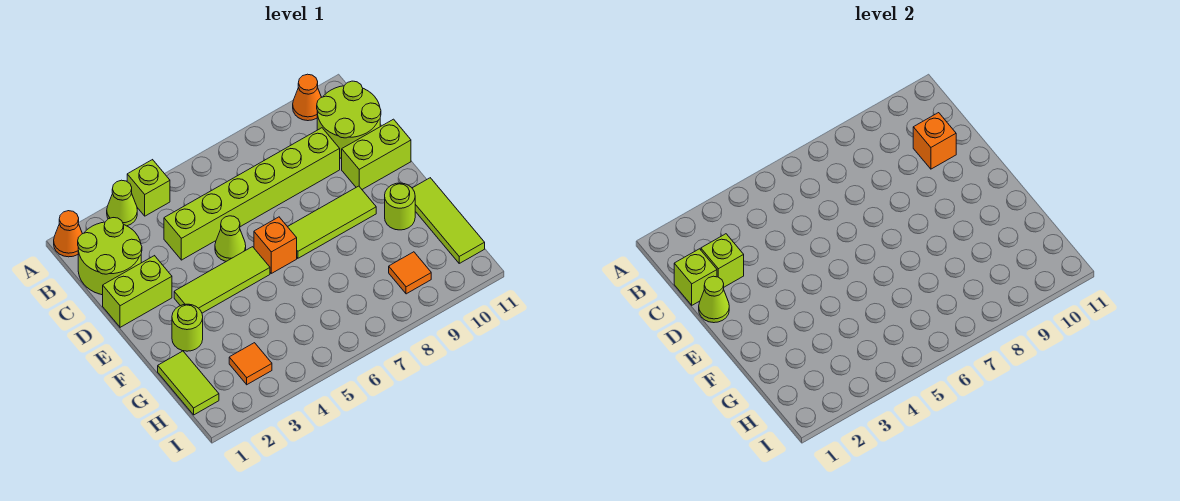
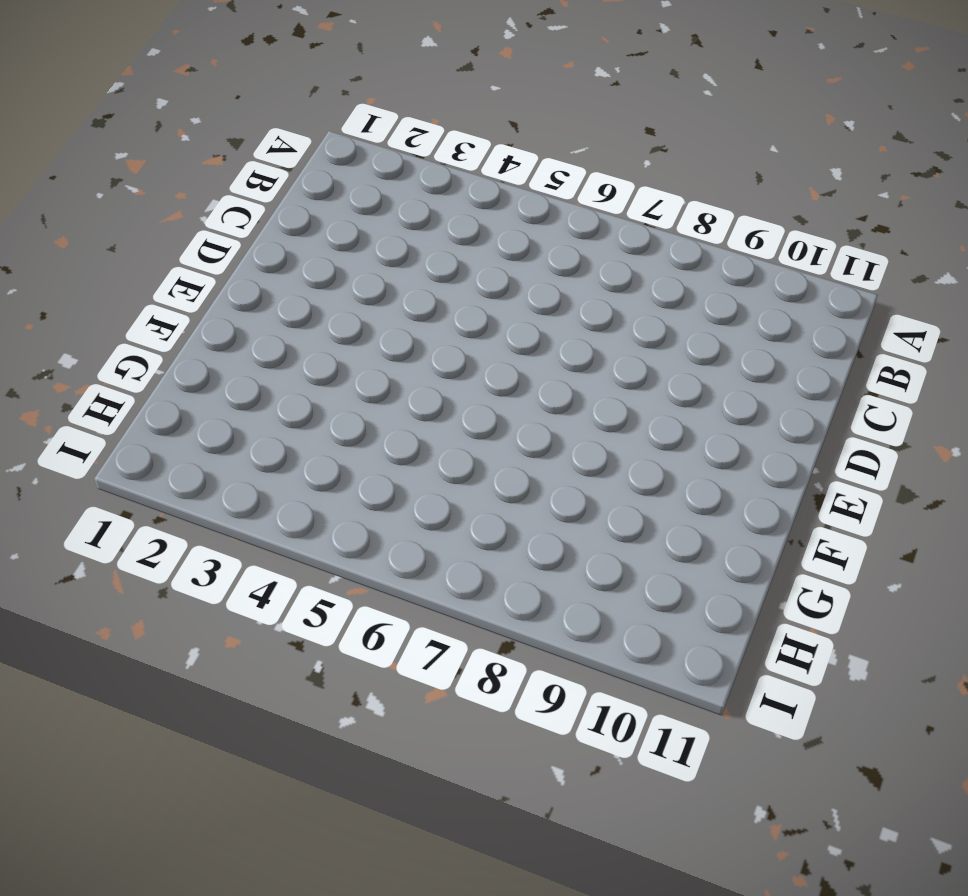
none -> orange cone A1 level 1
none -> lime cone A3 level 1
none -> lime brick A4 level 1

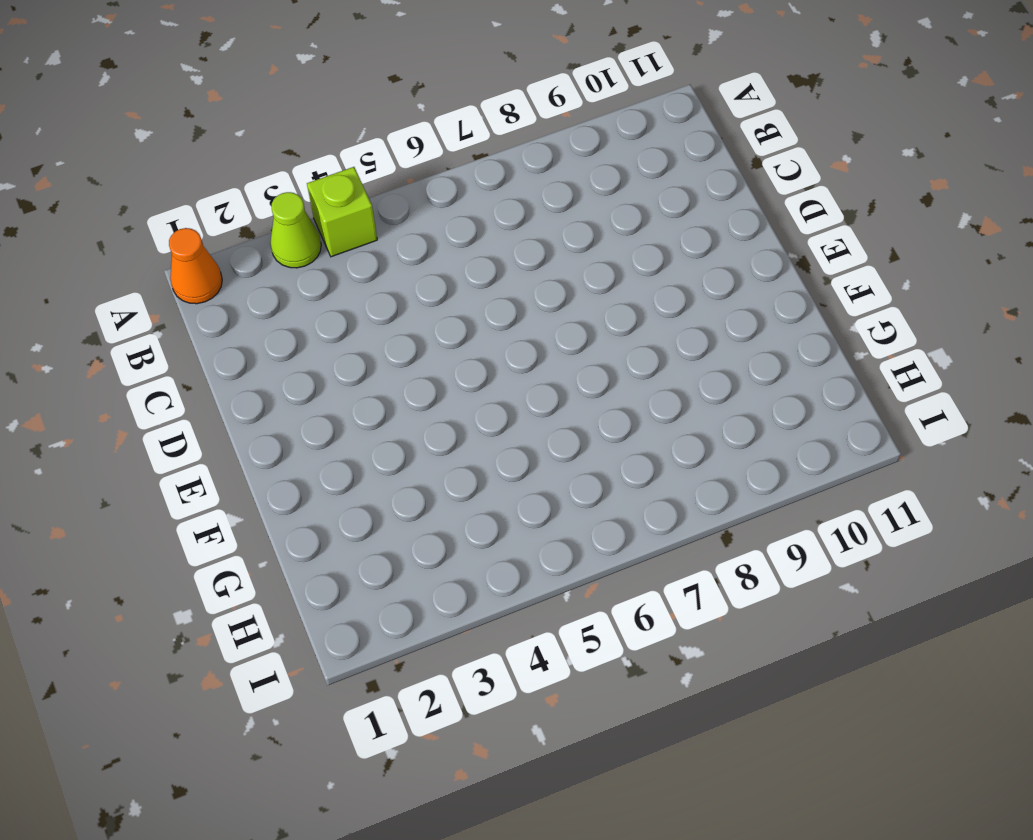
none -> orange cone A10 level 1
none -> lime round brick B1:C2 level 1
none -> lime round brick B10:C11 level 1

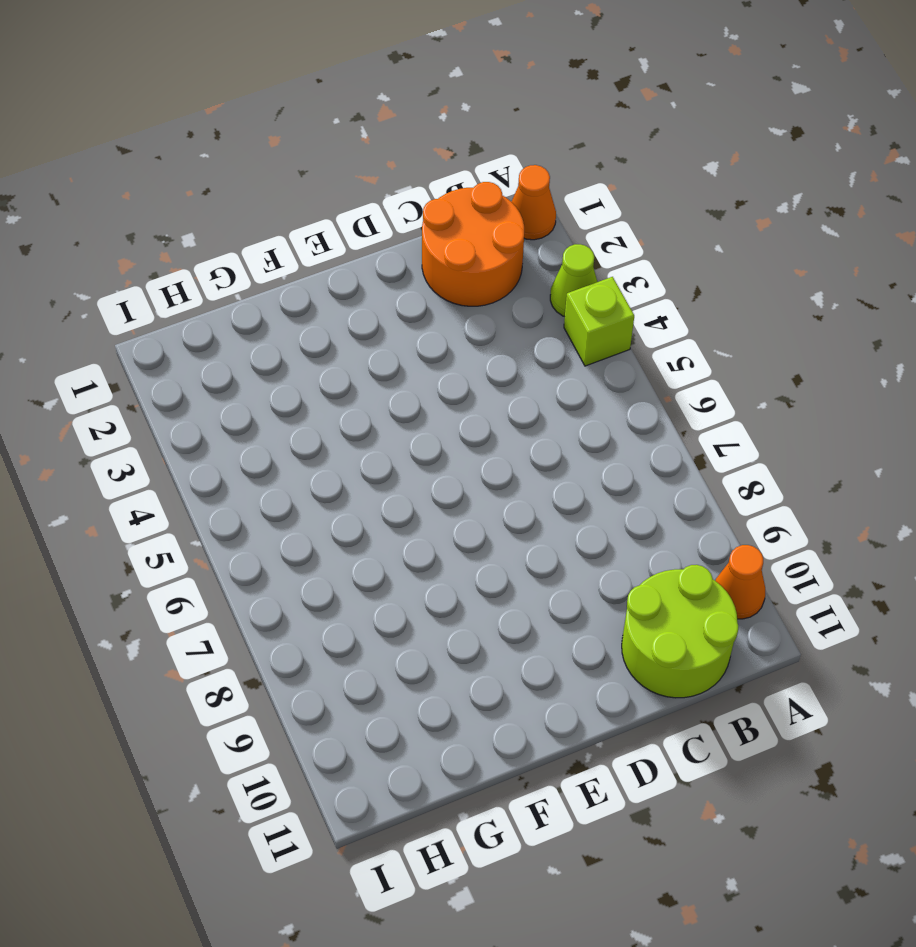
orange round brick B1:C2 level 1 -> lime round brick B1:C2 level 1
none -> lime brick C4:C9 level 1
none -> lime brick D1:D2 level 1
none -> lime cone D5 level 1

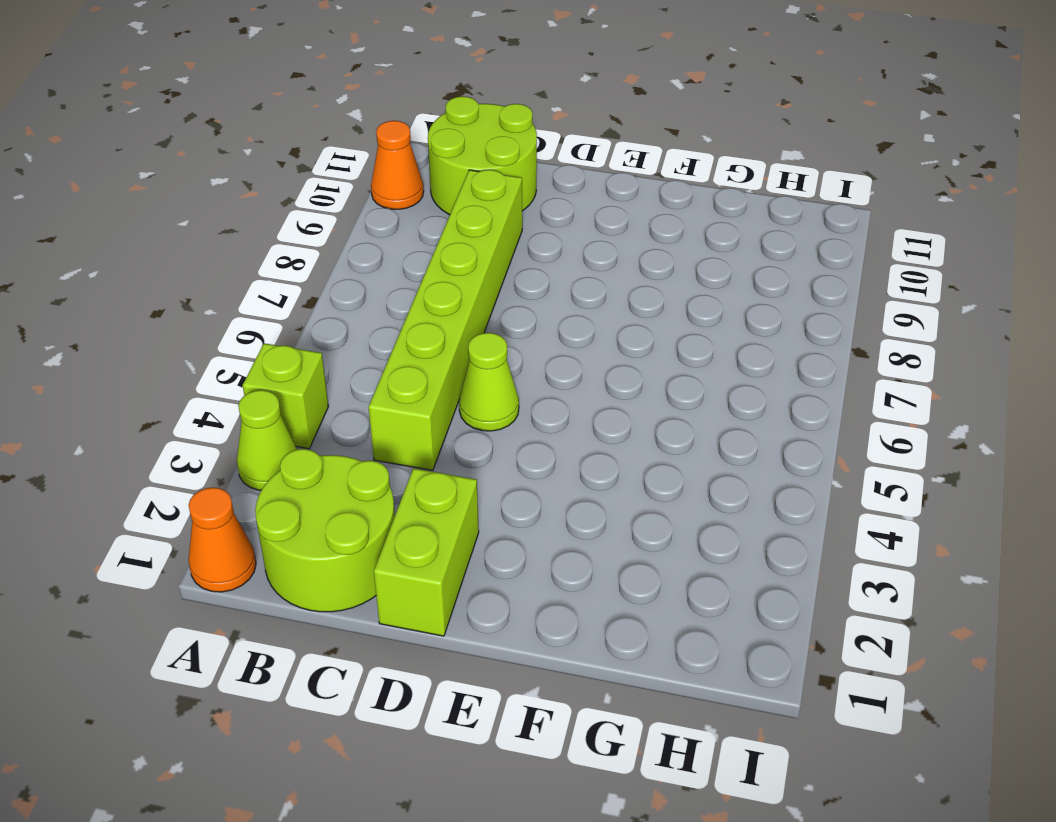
none -> lime brick D10:D11 level 1
none -> lime tile E3:E5 level 1
none -> orange brick E6 level 1

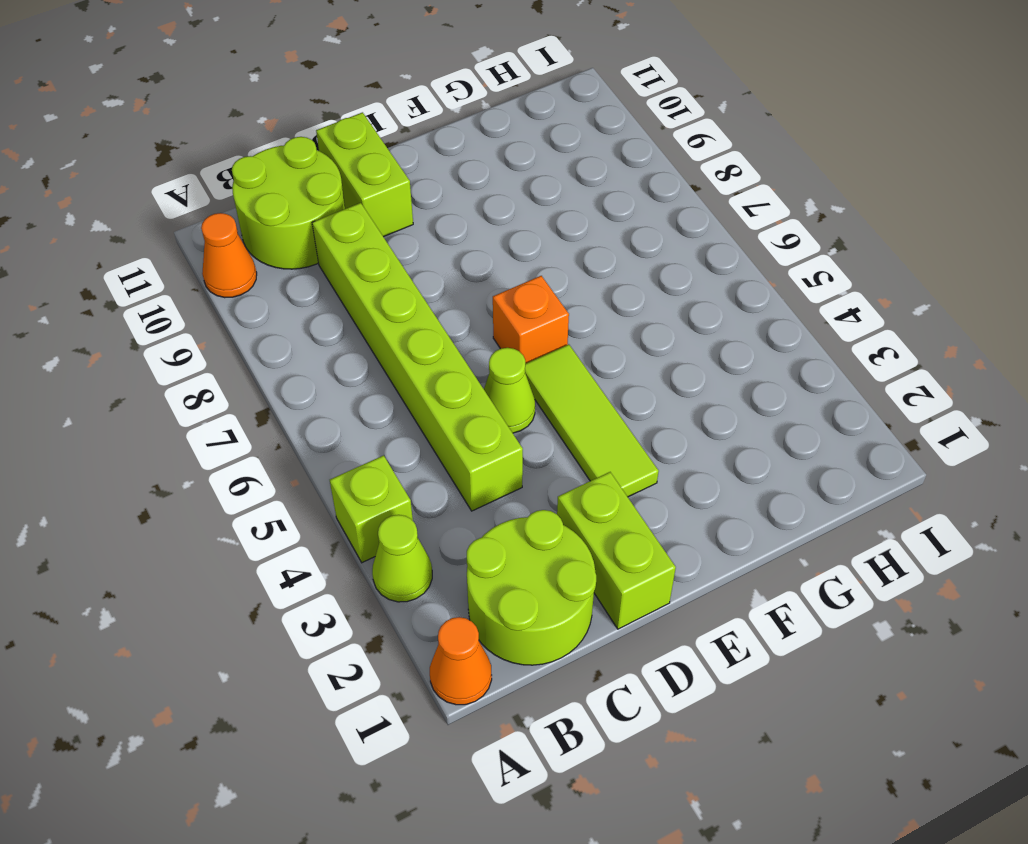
none -> lime tile E7:E9 level 1
none -> lime round brick F2 level 1
none -> lime round brick F10 level 1

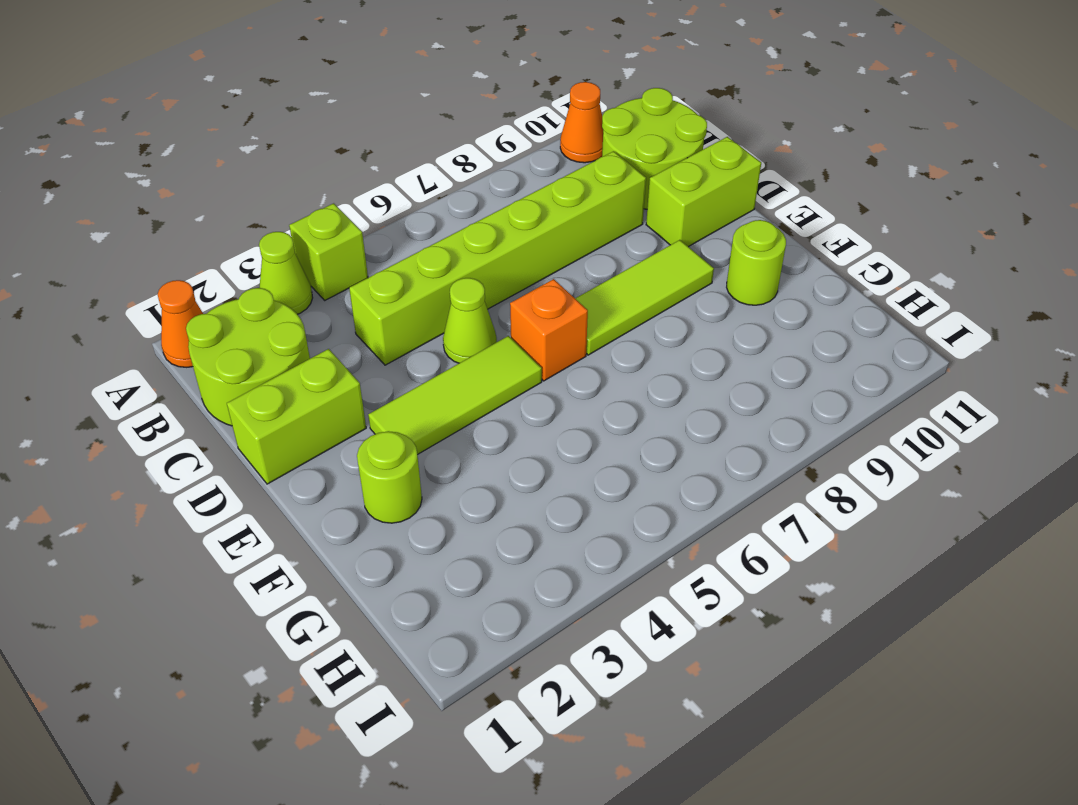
none -> lime tile F11:H11 level 1
none -> lime tile G1:H1 level 1
none -> orange tile H3 level 1

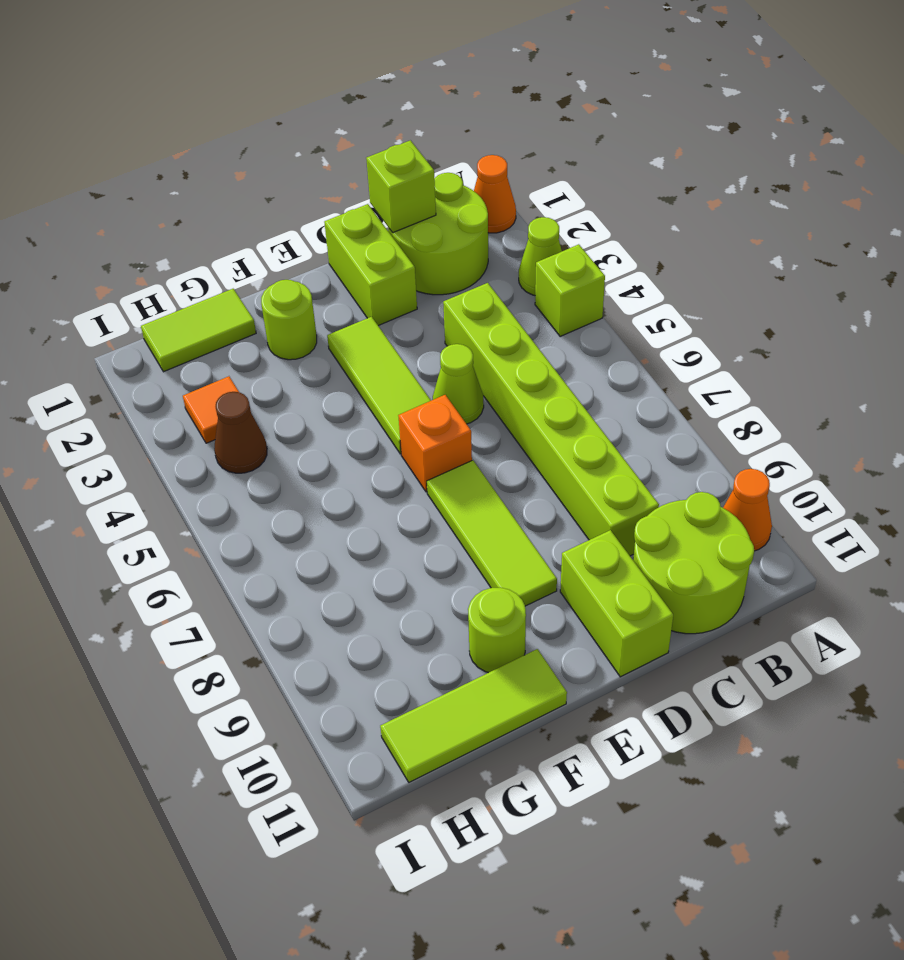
brown cone H4 level 1 -> none
none -> orange tile H9 level 1
none -> lime brick C2 level 2
none -> orange brick C10 level 2

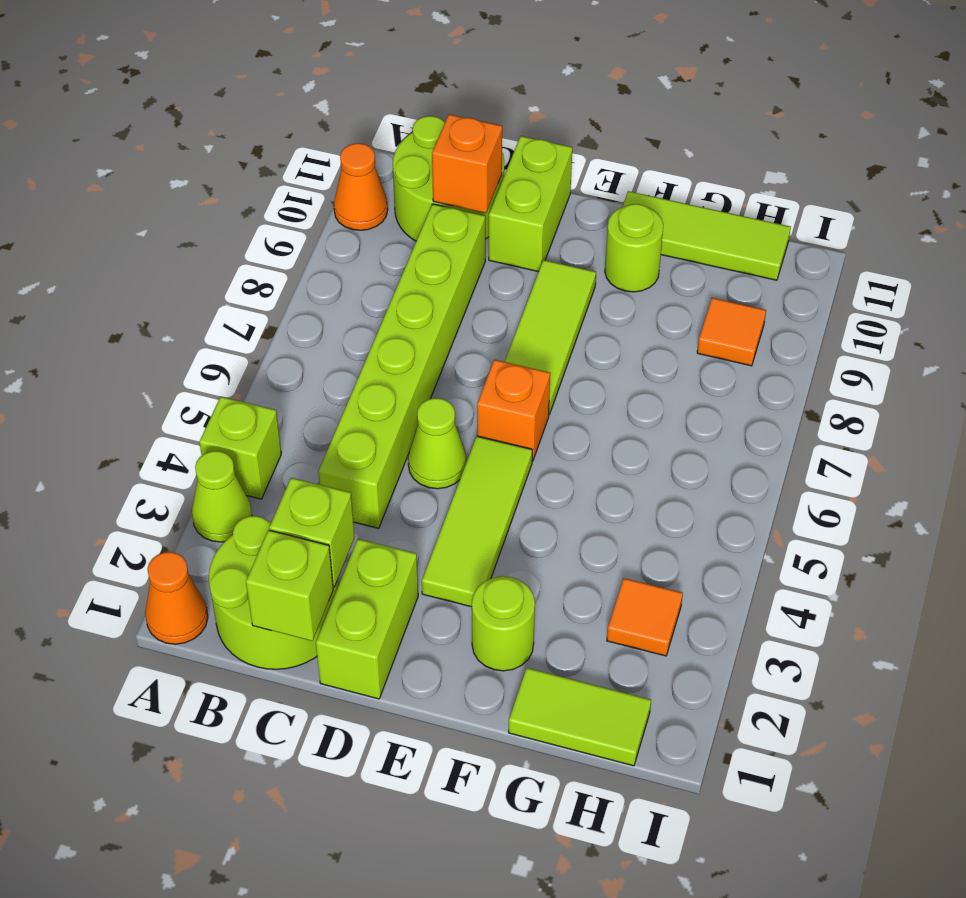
none -> lime cone D1 level 2

